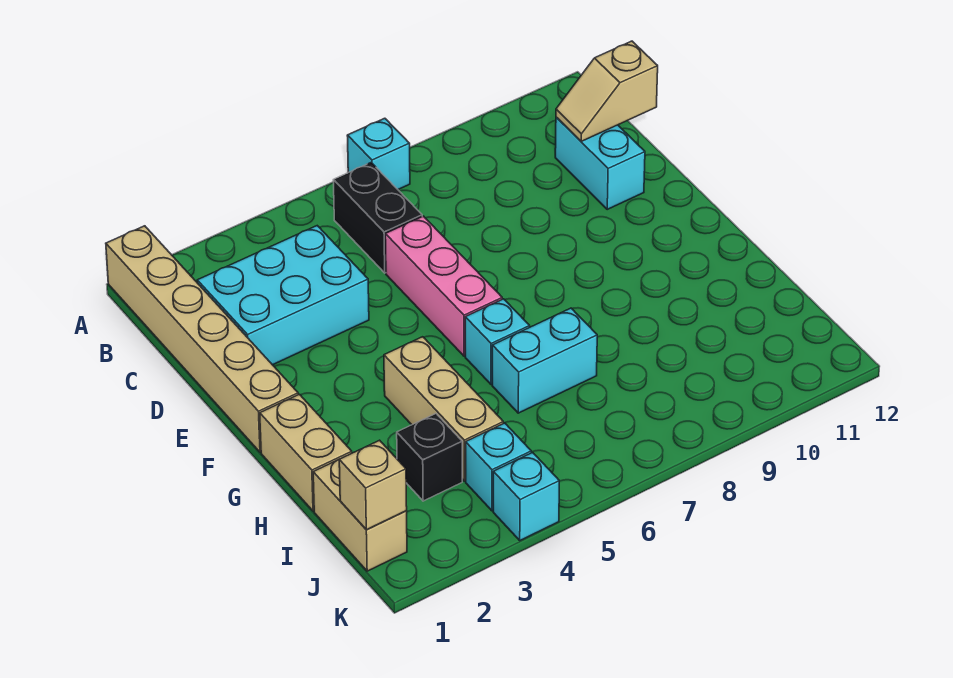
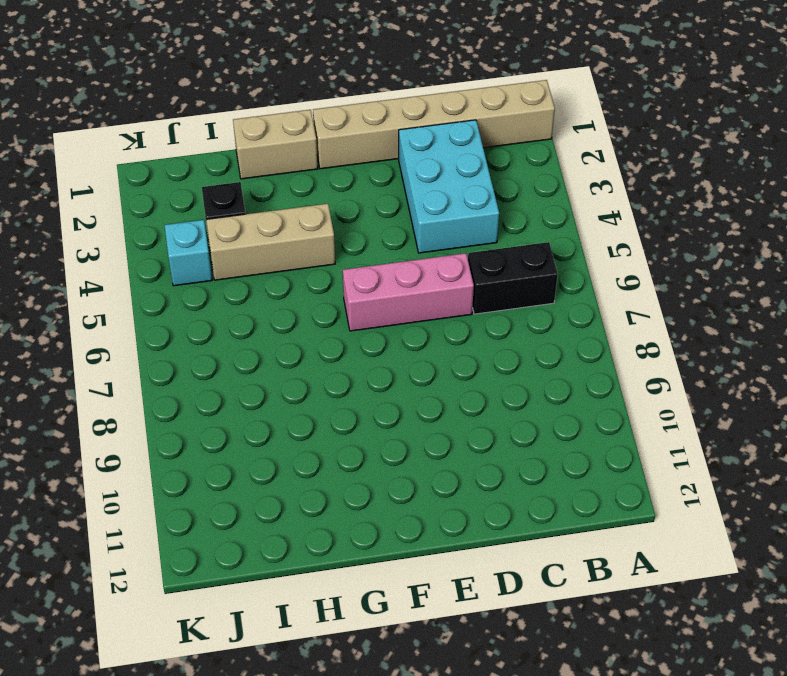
none -> cyan brick A7 level 1
none -> cyan brick C11:D11 level 1
none -> cyan brick G6 level 1

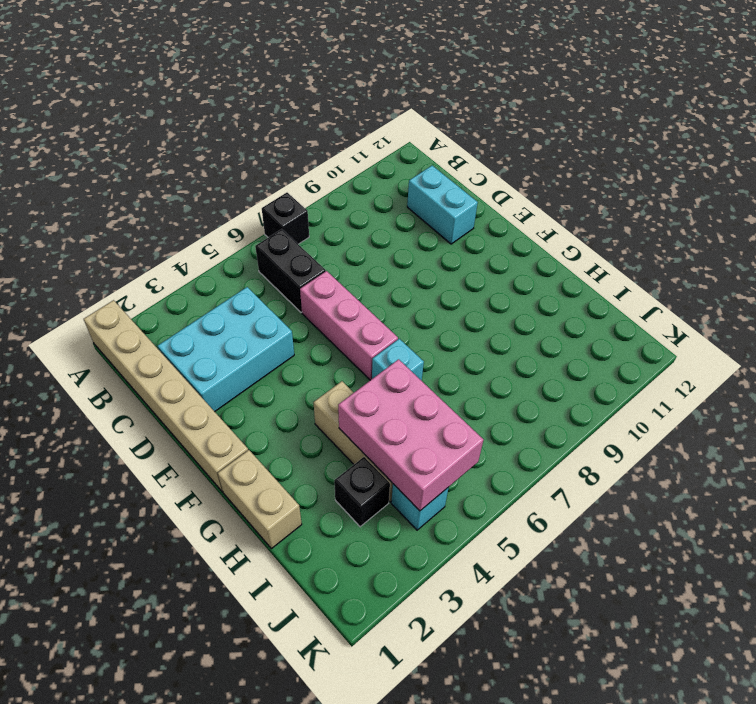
black brick A7 level 1 -> cyan brick A7 level 1
pink brick H4:J5 level 2 -> none
none -> cyan brick H6:H7 level 1
none -> tan brick I1:J1 level 1
none -> cyan brick K4 level 1

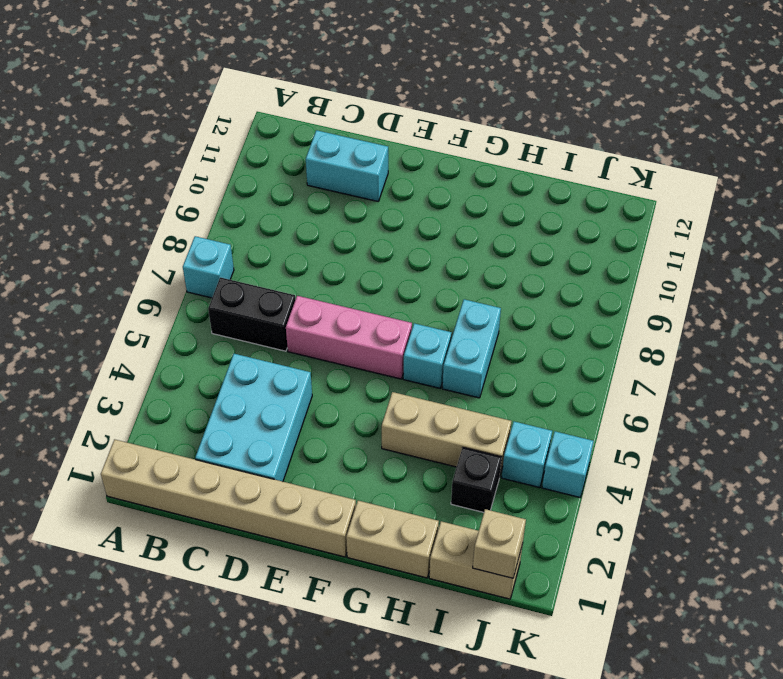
none -> tan slope C11:C12 level 2 top 12

